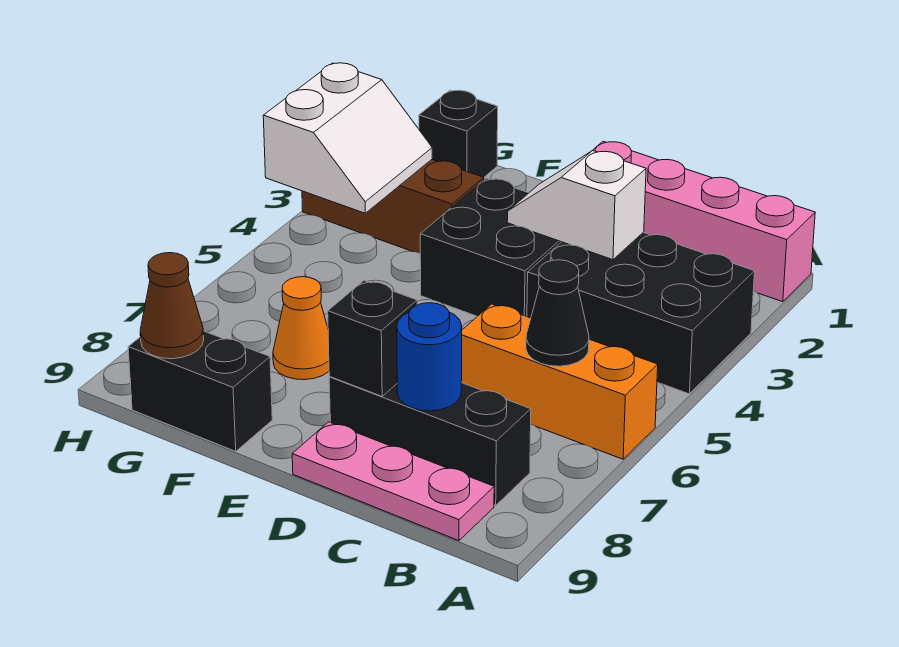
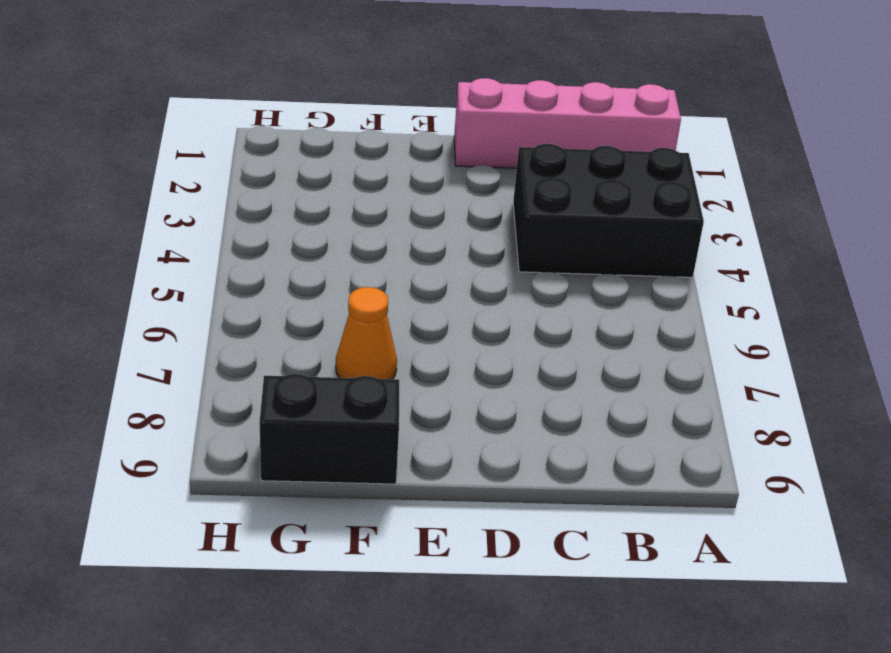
none -> orange brick A6:C6 level 1
none -> black brick B8:D8 level 1
none -> pink plate B9:D9 level 1

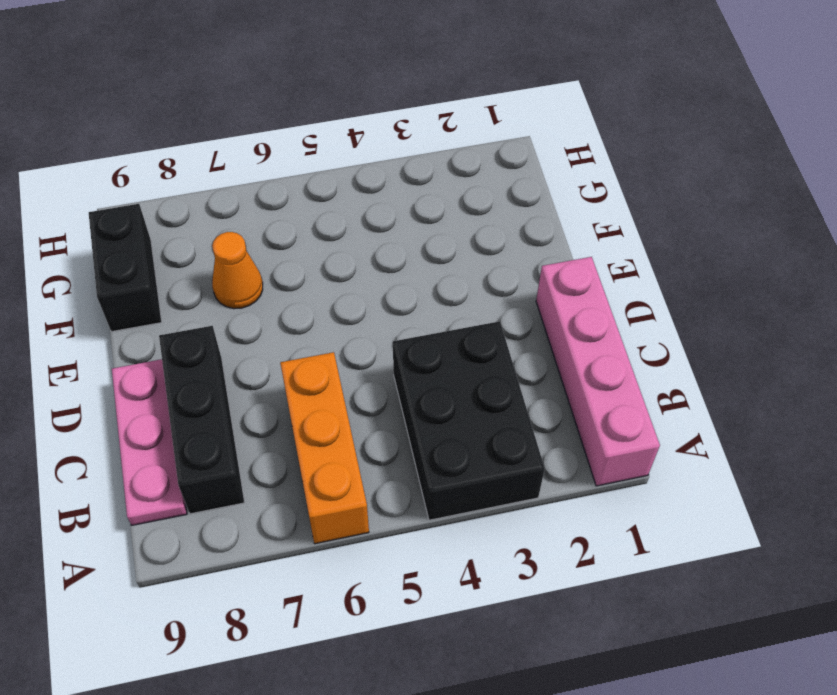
none -> black brick D3:E4 level 1
none -> brown brick F3:H3 level 1
none -> black brick G1 level 1

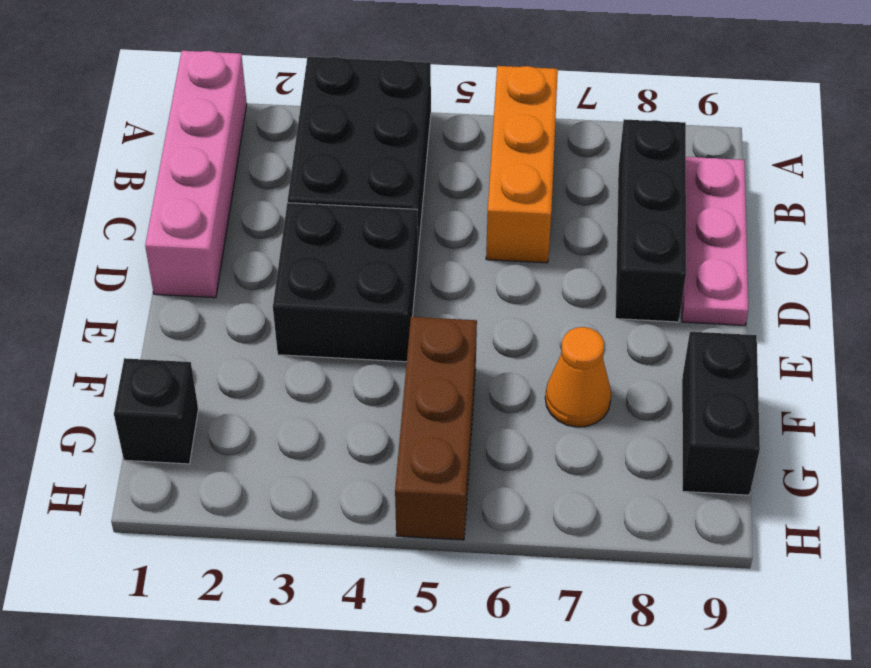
brown brick F5:H5 level 1 -> brown brick F3:H3 level 1
none -> black cone B6 level 2
none -> white slope C3:D3 level 2 top C
none -> blue round brick C8 level 2

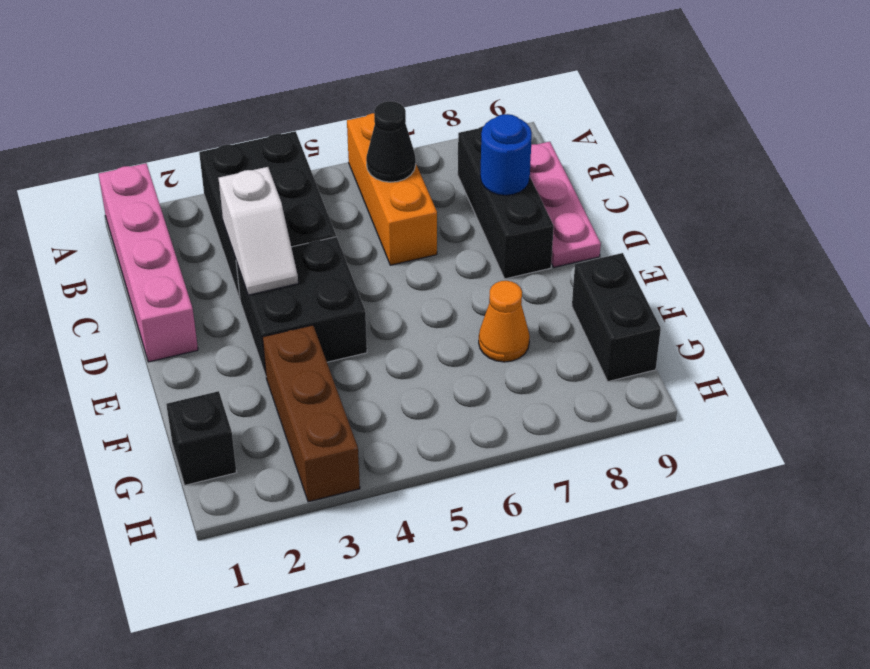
none -> black brick D8 level 2
none -> white slope G3:H4 level 2 top H
none -> brown cone G9 level 2

